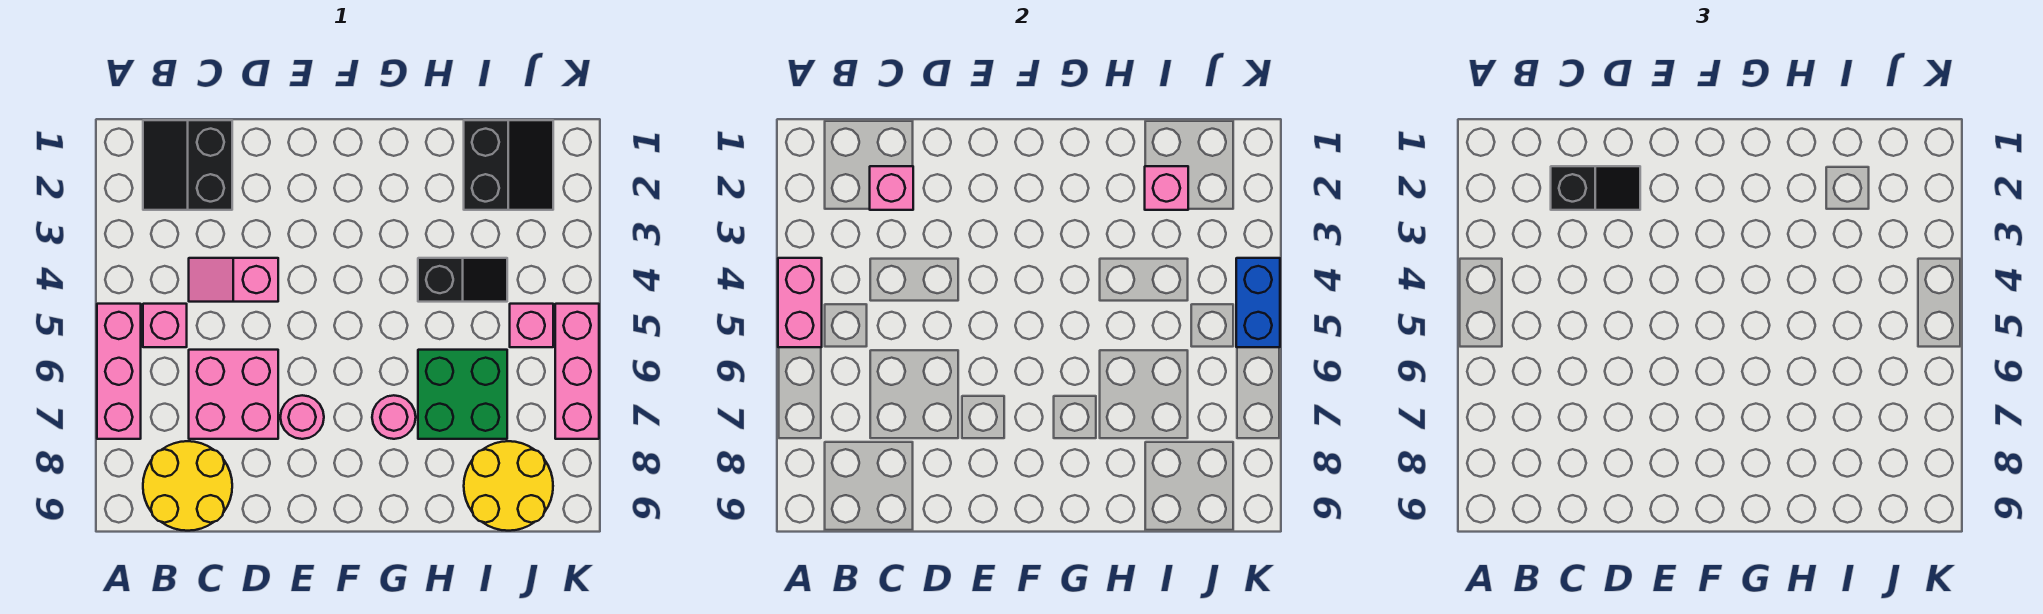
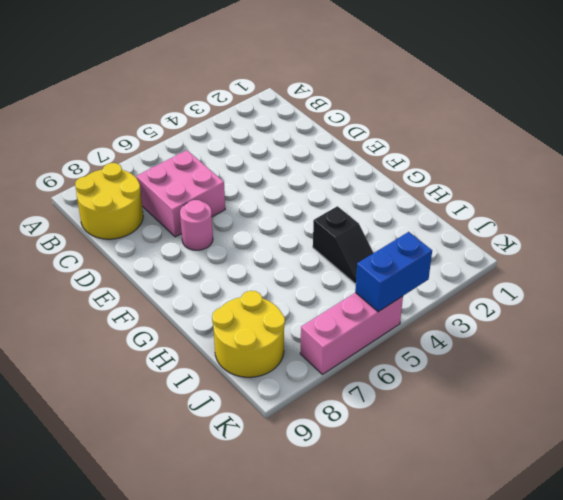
none -> pink brick A5:A7 level 1
none -> black slope B1:C2 level 1 top C
none -> pink brick B5 level 1

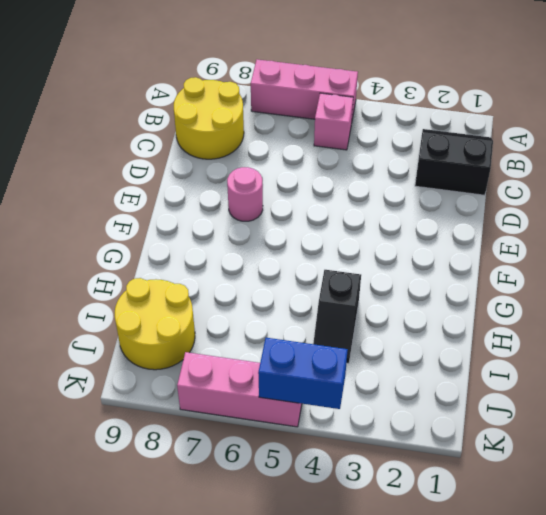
none -> pink slope C4:D4 level 1 top D
none -> pink brick C6:D7 level 1
none -> pink round brick G7 level 1

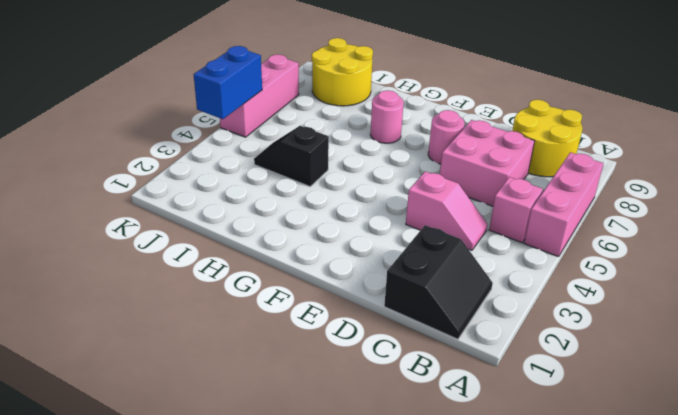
none -> green brick H6:I7 level 1
none -> black slope I1:J2 level 1 top I
none -> pink brick J5 level 1

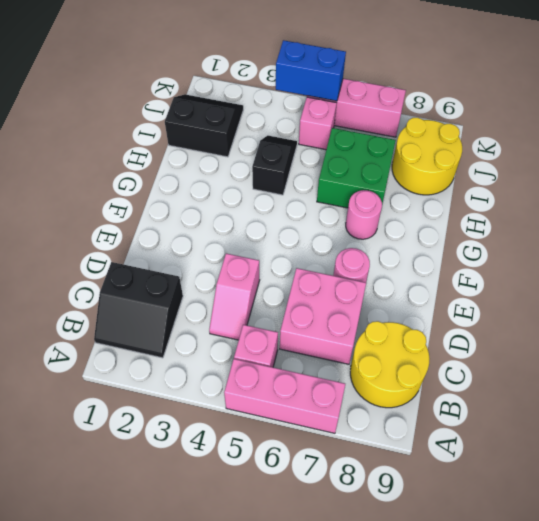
none -> pink brick A4:A5 level 2
none -> pink brick C2 level 2
none -> pink brick I2 level 2

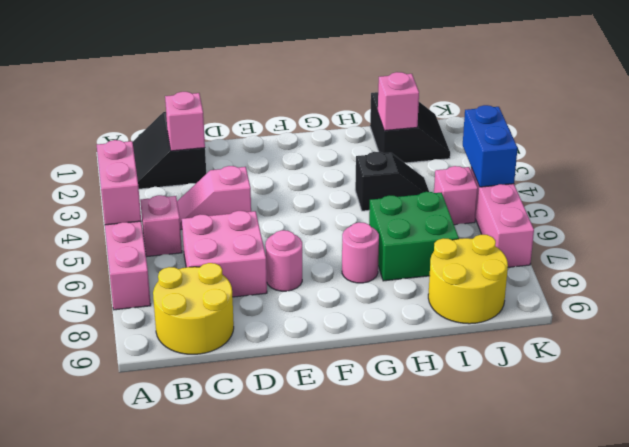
none -> black slope C2:D2 level 3 top C

